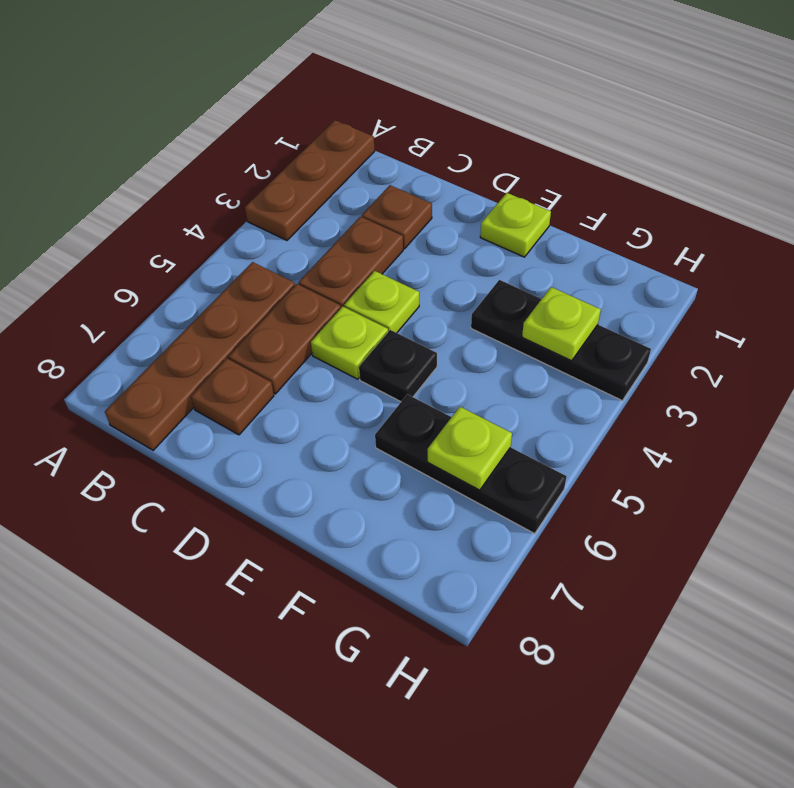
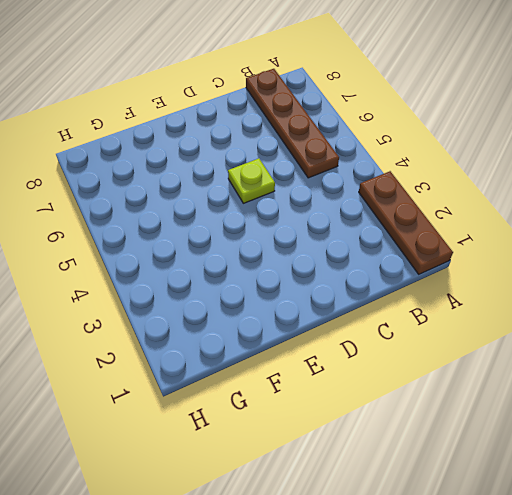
none -> brown plate C2 level 1
none -> brown plate C3:C4 level 1
none -> brown plate C5:C6 level 1

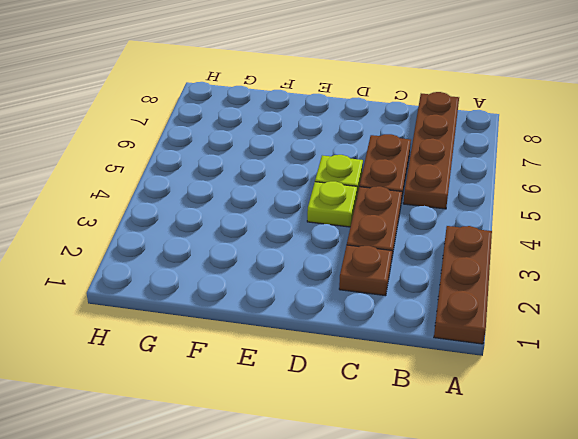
none -> brown plate C7 level 1
none -> lime plate E1 level 1
none -> black plate E5 level 1

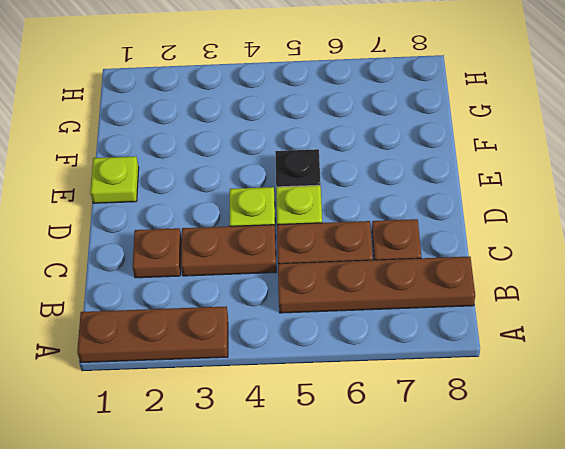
none -> black plate F3:H3 level 1
none -> black plate F6:H6 level 1
none -> lime plate G3 level 2

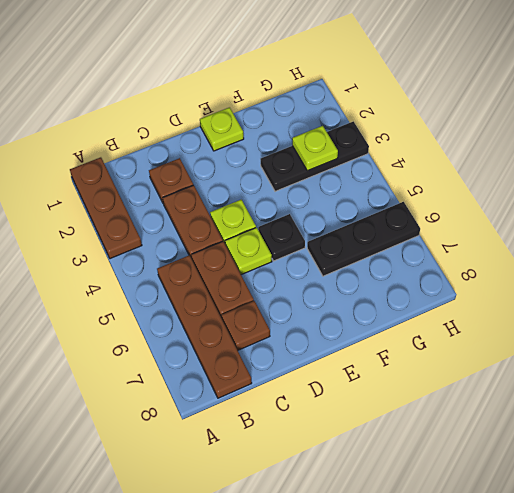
none -> lime plate G6 level 2

